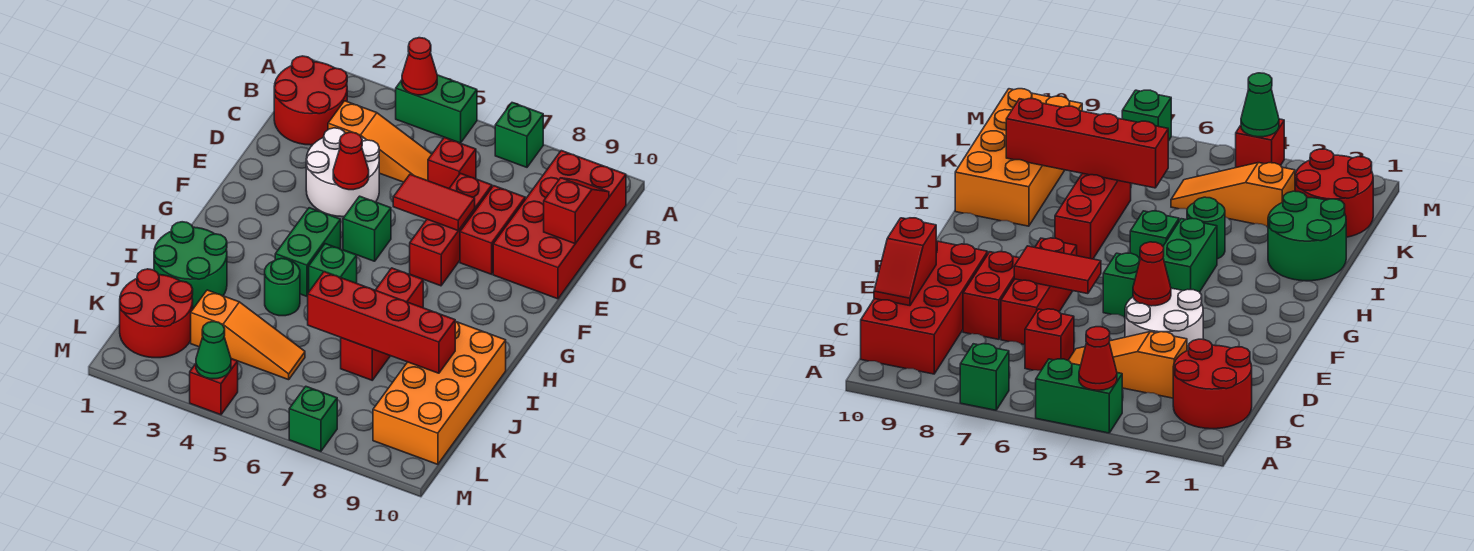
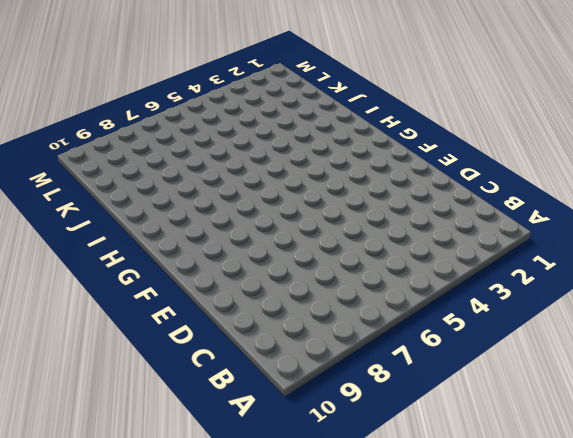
none -> green brick A4:A5 level 1
none -> green brick A7 level 1
none -> red round brick B1:C2 level 1

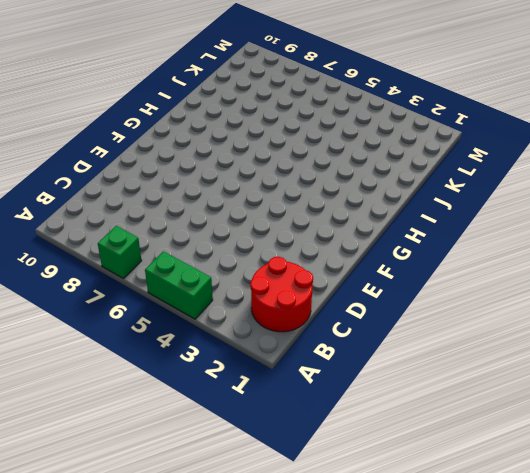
none -> red brick B9:E10 level 1
none -> orange slope C3:C5 level 1 top 3
none -> red brick C6 level 1

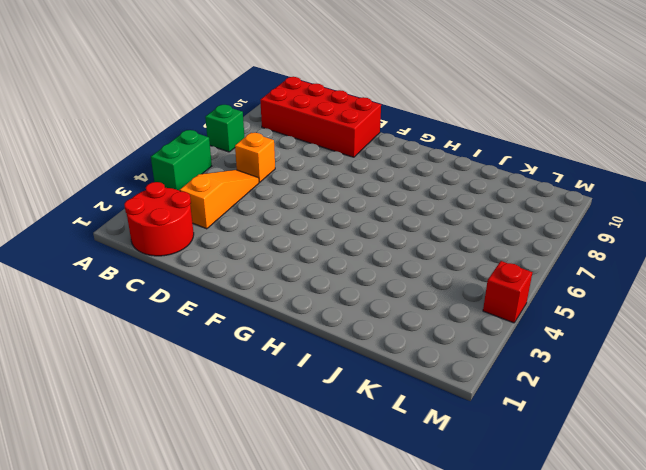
orange brick C6 level 1 -> red brick C6 level 1
none -> white round brick D3:E4 level 1
none -> red brick D7:F7 level 1
none -> red brick D8:E8 level 1

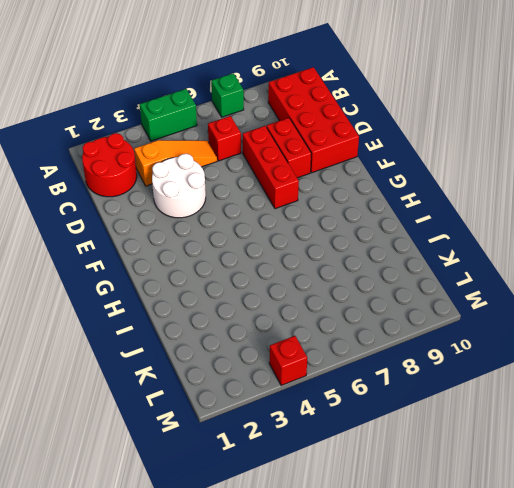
none -> green brick F5 level 1
none -> green brick G4:H4 level 1
none -> green brick H5 level 1

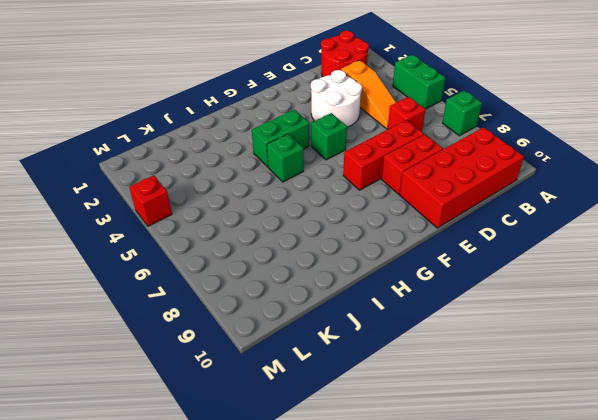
none -> red brick H7:J7 level 1
none -> green round brick I1:J2 level 1
none -> green round brick I4 level 1

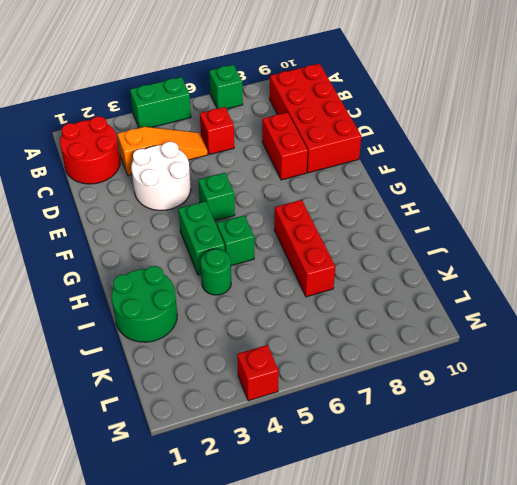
none -> red brick D7:F7 level 1
none -> orange brick I9:L10 level 1
none -> red round brick K1:L2 level 1

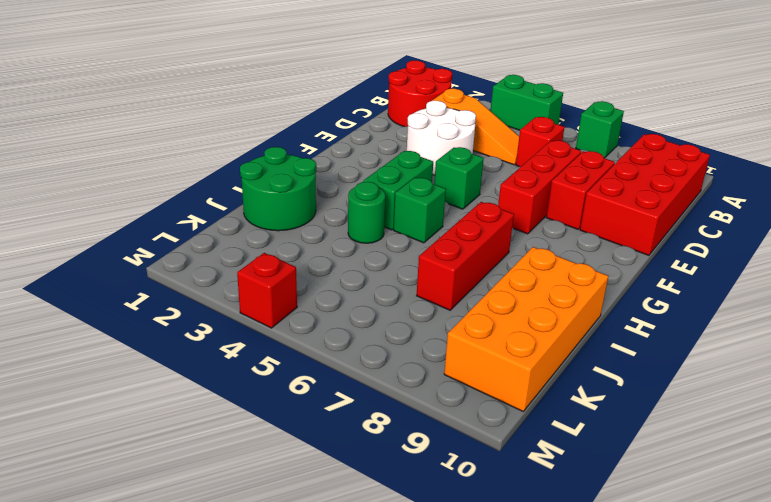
none -> red round brick K1:L2 level 1
none -> orange slope K3:K5 level 1 top 3
none -> green brick M7 level 1

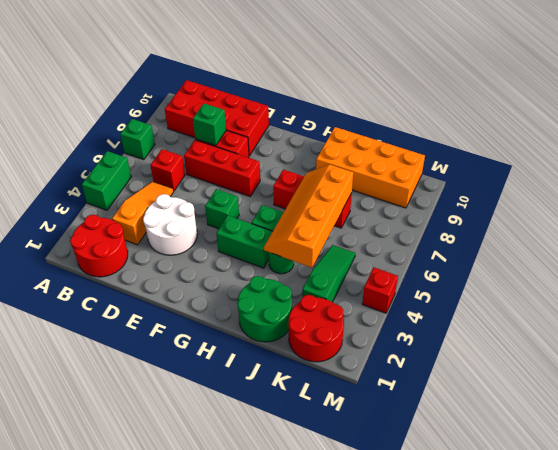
green brick D8 level 2 -> green brick M7 level 1
orange slope I4:J7 level 2 top J -> red brick J6:J9 level 2
green slope K3:K5 level 1 top 3 -> orange slope K3:K5 level 1 top 3
none -> red cone A4 level 2
none -> red slope C10:D10 level 2 top D
none -> red cone E4 level 2

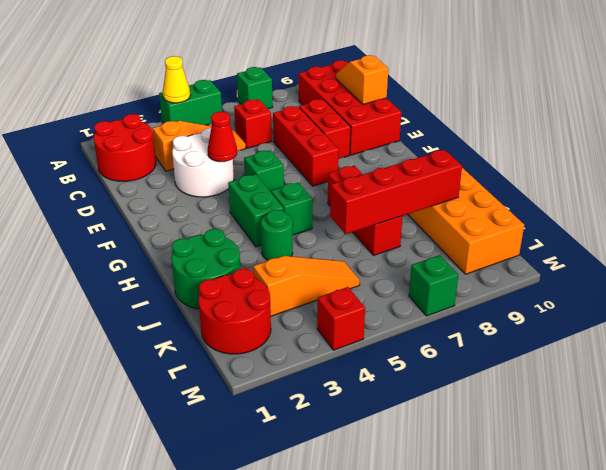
yellow cone A4 level 2 -> red cone A4 level 2
orange slope C10:D10 level 2 top D -> red slope C10:D10 level 2 top D
none -> red tile E6:E7 level 2
none -> green cone M4 level 2

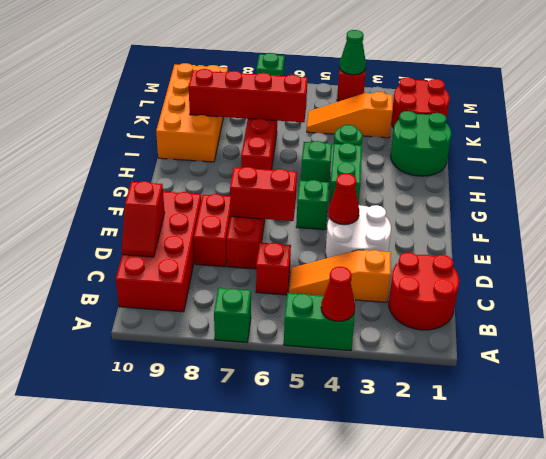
red brick E6:E7 level 2 -> red tile E6:E7 level 2

